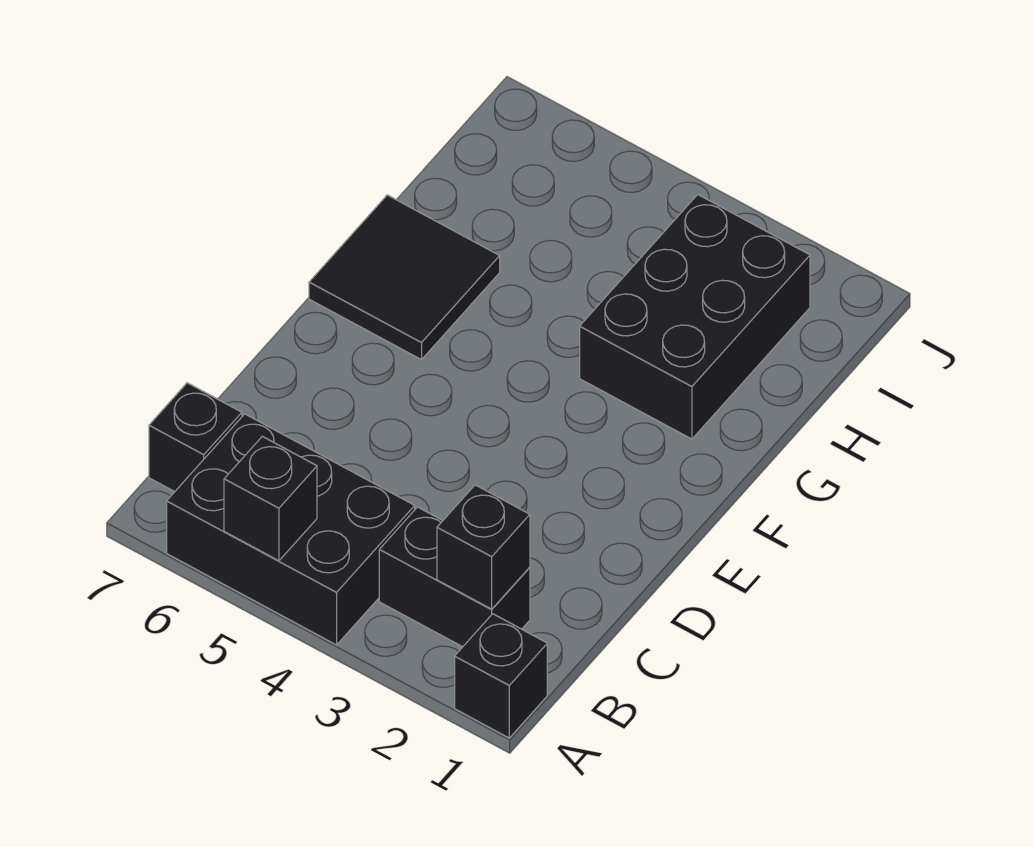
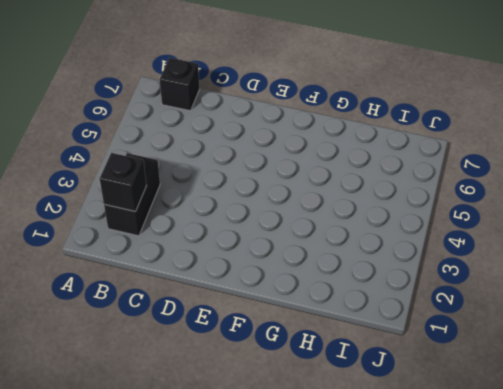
none -> black brick A1 level 1
none -> black brick A4:B6 level 1

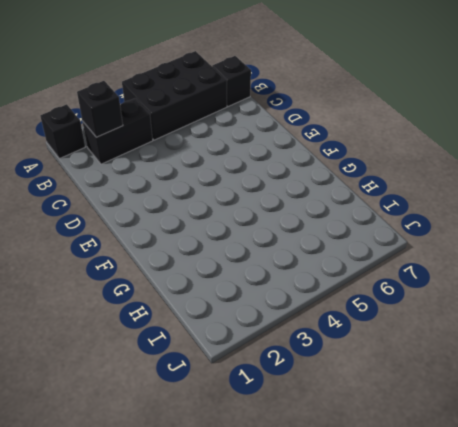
none -> black tile F6:G7 level 1
none -> black brick G2:I3 level 1

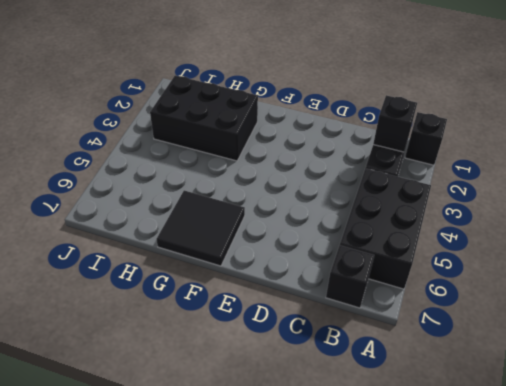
none -> black brick A5 level 2

